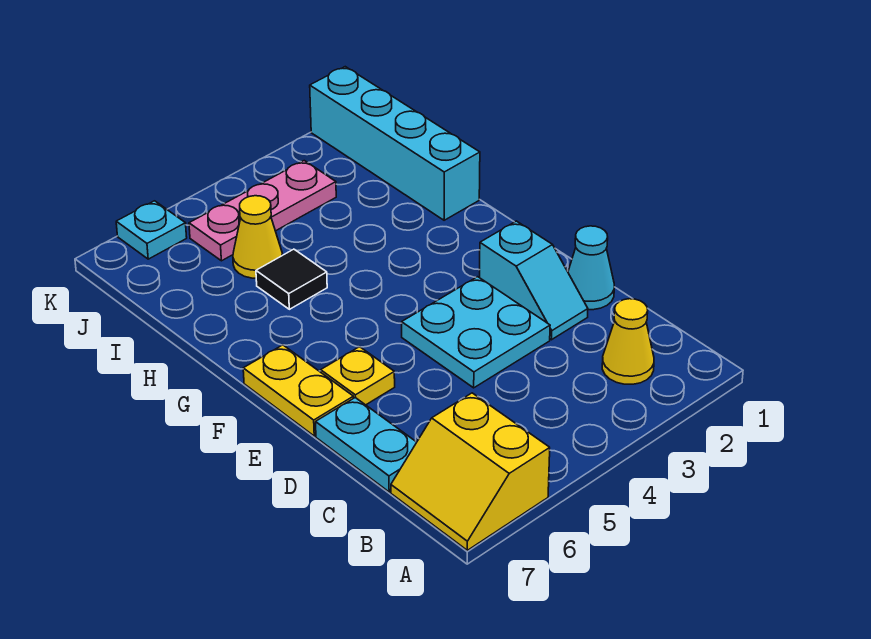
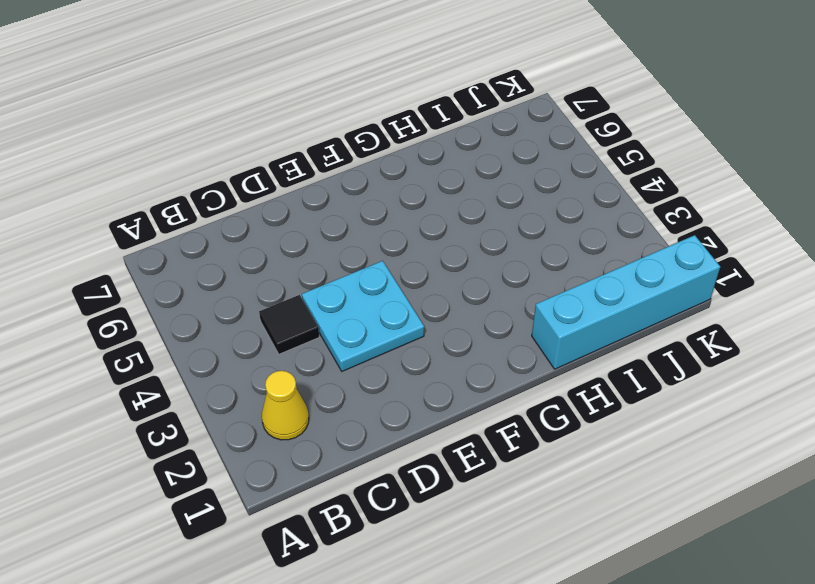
black tile C4 level 1 -> black tile H5 level 1
none -> yellow slope A6:B7 level 1 top 6
none -> cyan plate C7:D7 level 1
none -> cyan cone D1 level 1

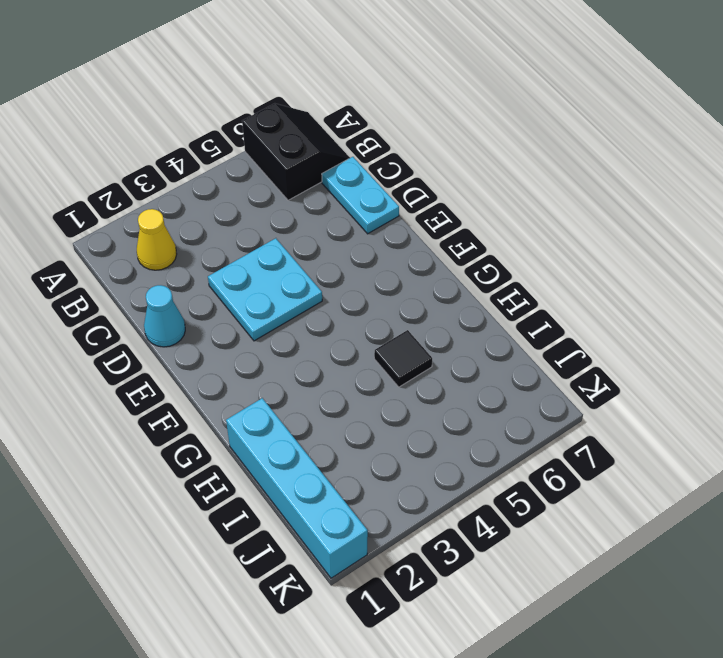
black slope A6:B7 level 1 top 6 -> yellow slope A6:B7 level 1 top 6
none -> cyan slope D2:E2 level 1 top E
none -> yellow plate E6 level 1
none -> yellow plate E7:F7 level 1

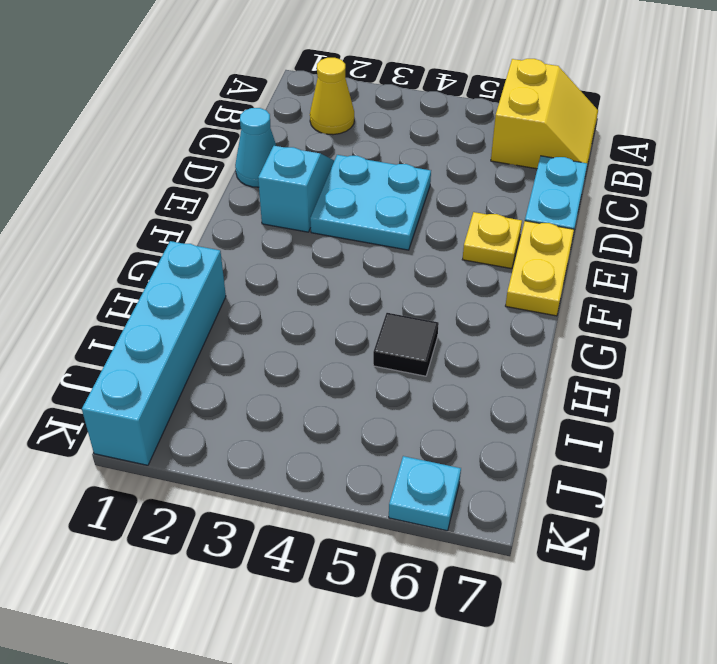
none -> yellow cone I5 level 1
none -> pink plate J3:J5 level 1

